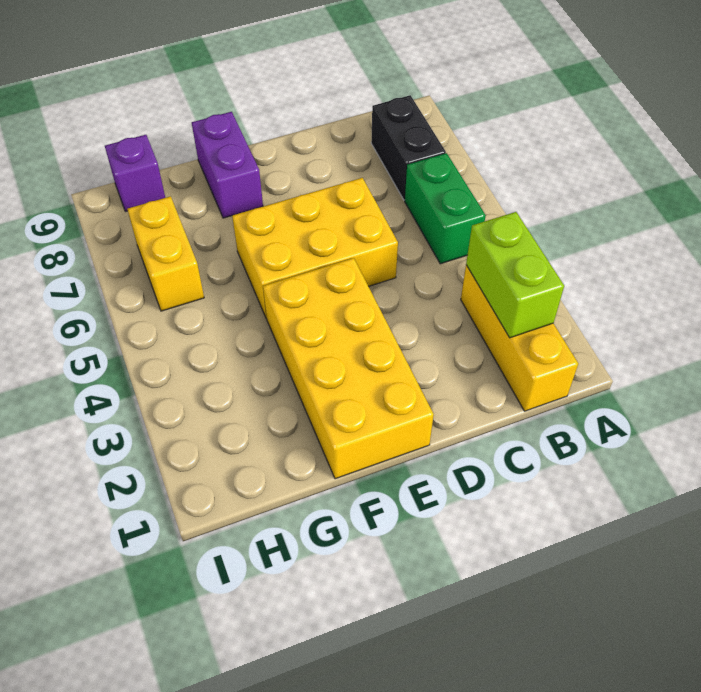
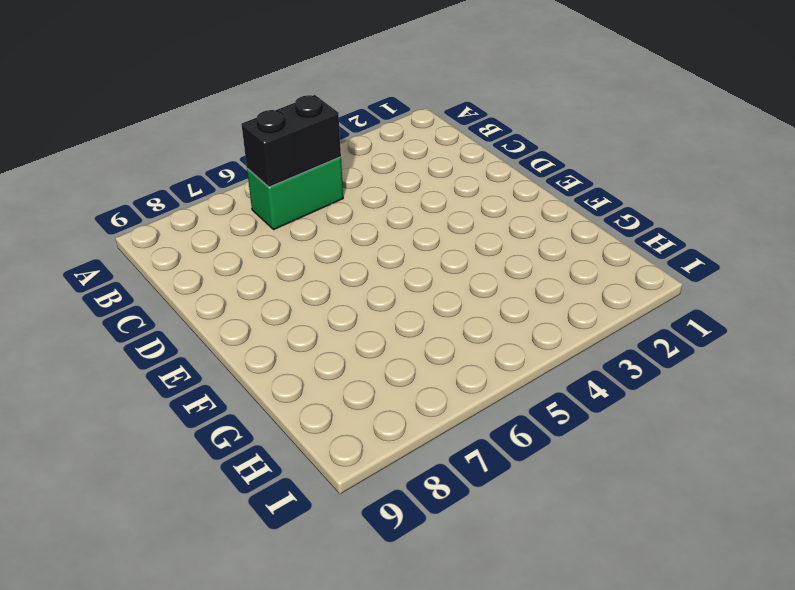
black brick B5:B6 level 2 -> black brick B7:B8 level 1
none -> yellow brick B1:B3 level 1
none -> yellow brick D5:F6 level 1

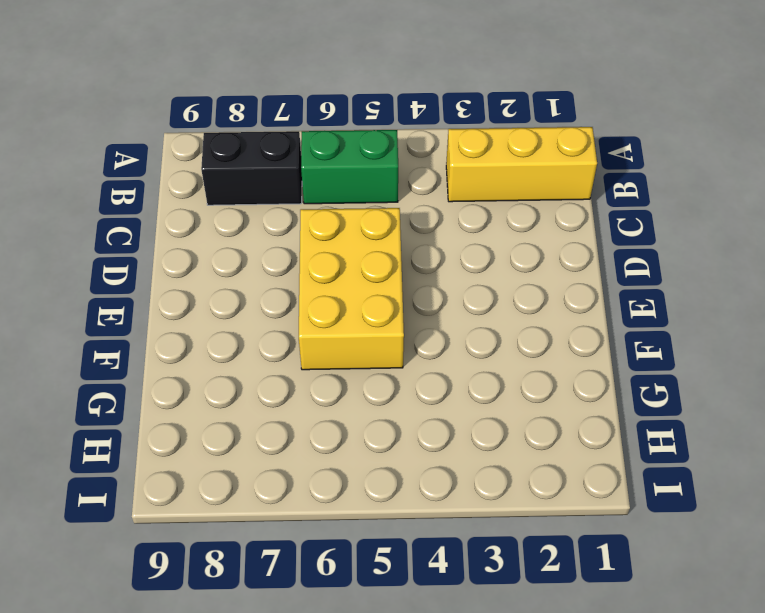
none -> yellow brick E1:F4 level 1
none -> purple brick F8:F9 level 1

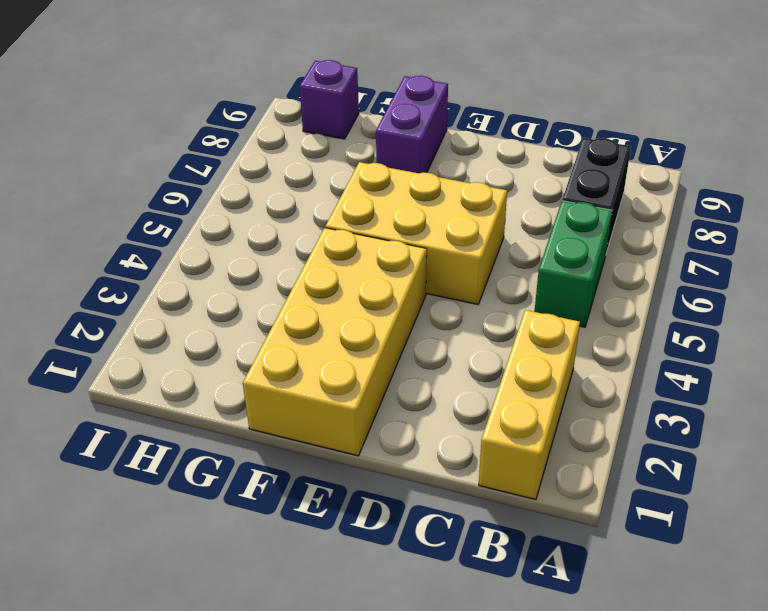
none -> yellow brick H6:H7 level 1
none -> lime brick B2:B3 level 2

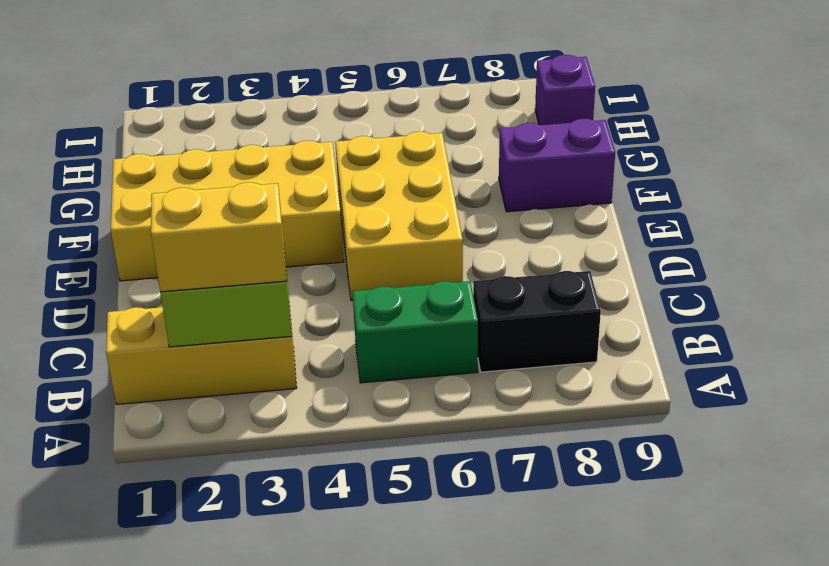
yellow brick B2:B3 level 3 -> yellow brick H6:H7 level 1

